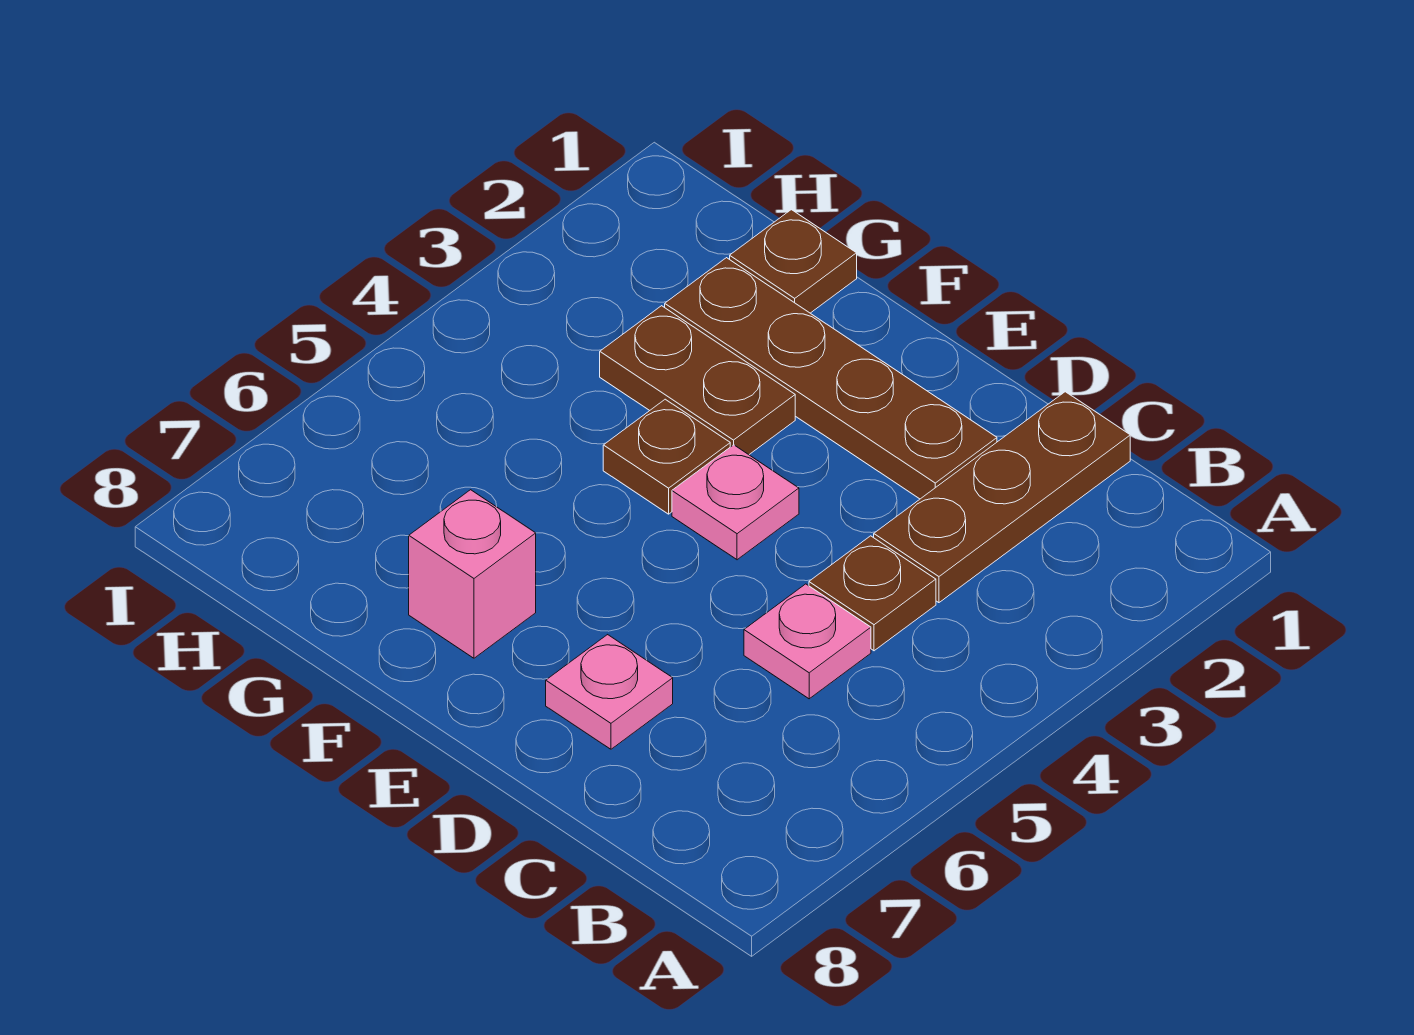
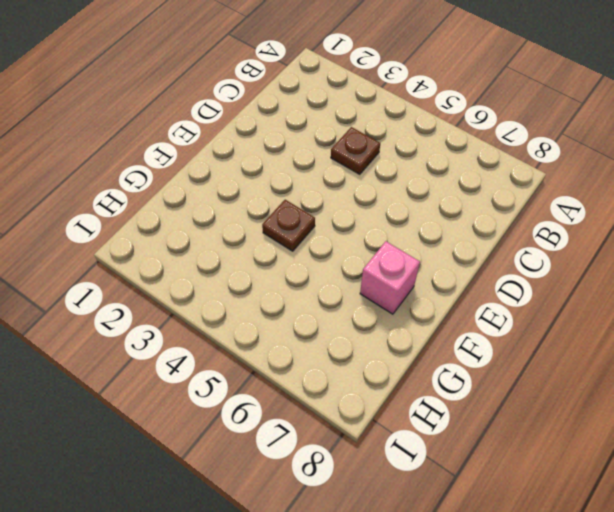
none -> brown plate C1:C3 level 1
none -> pink plate C5 level 1

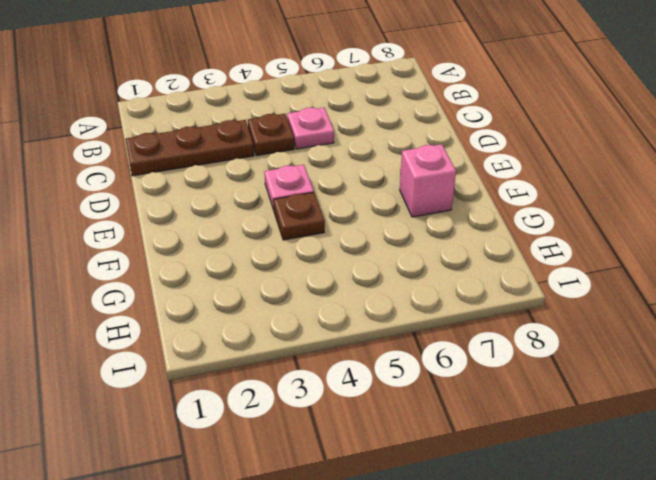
none -> brown plate D2:G2 level 1
none -> pink plate D7 level 1

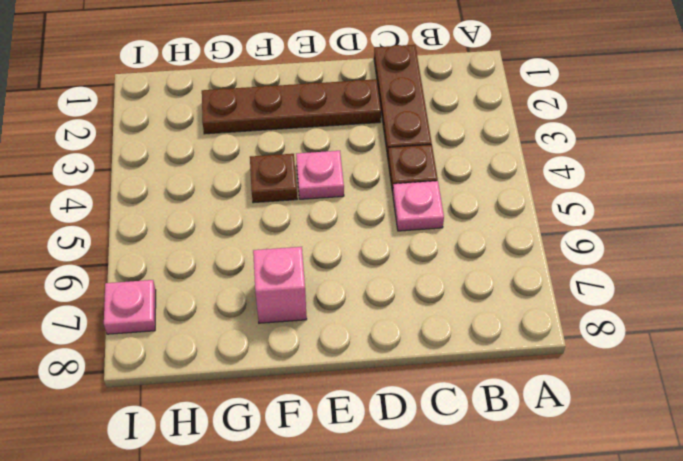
pink plate I7 level 1 -> pink plate D7 level 1
none -> brown plate F3:G3 level 1
none -> brown plate G1 level 1

